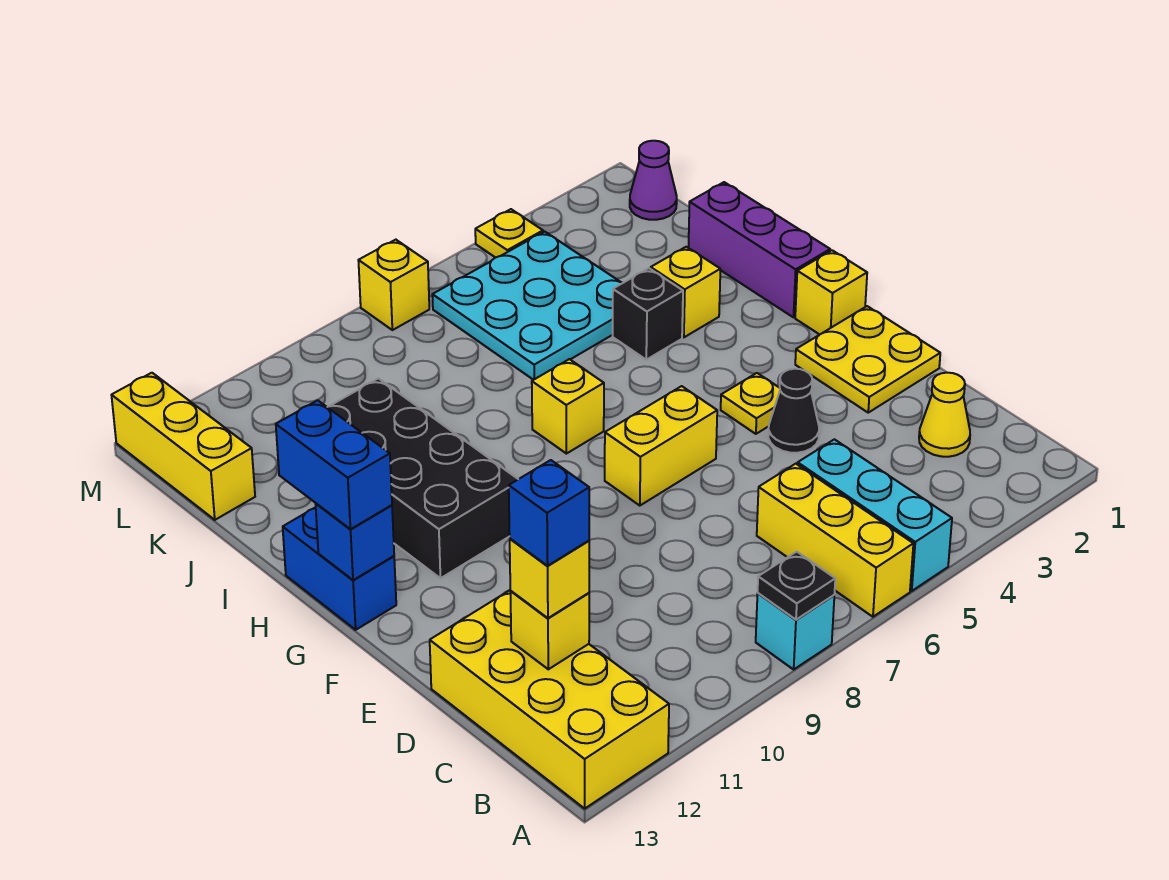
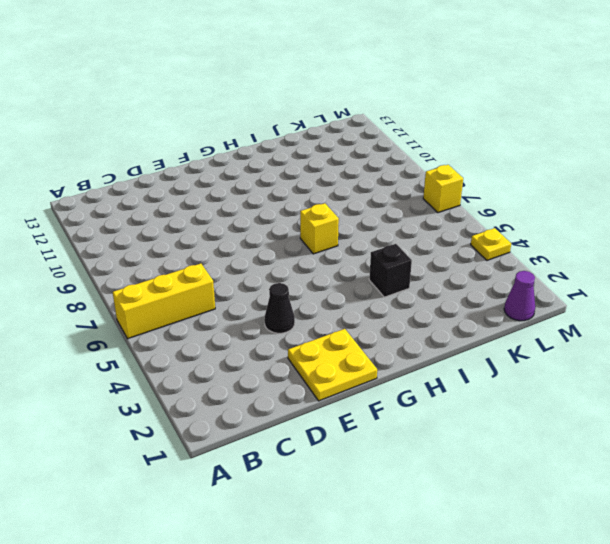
none -> cyan brick A5:C5 level 1
none -> cyan brick A8 level 1
none -> yellow brick A12:D13 level 1

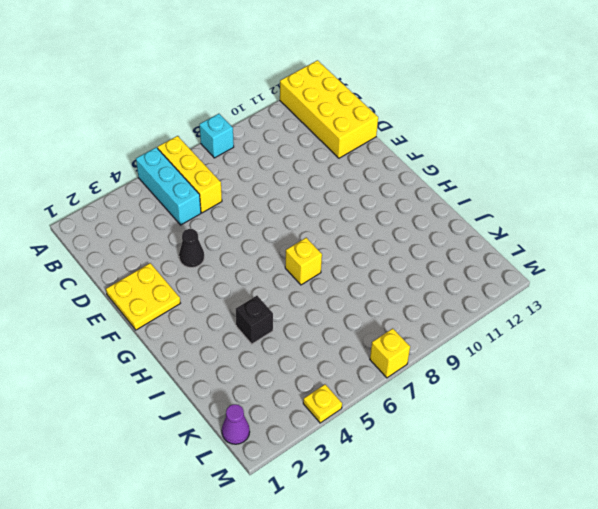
none -> yellow cone C2 level 1
none -> yellow plate F4 level 1
none -> yellow brick F6:F7 level 1

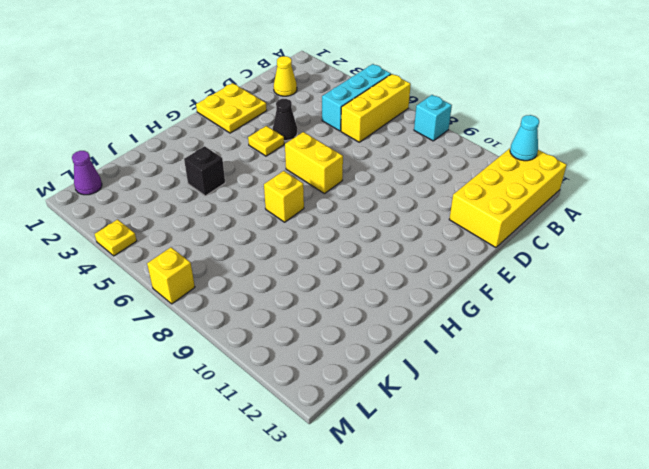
cyan cone A12 level 2 -> none
none -> yellow brick G1 level 1
none -> black brick G10:J11 level 1
none -> blue brick G13:H13 level 1

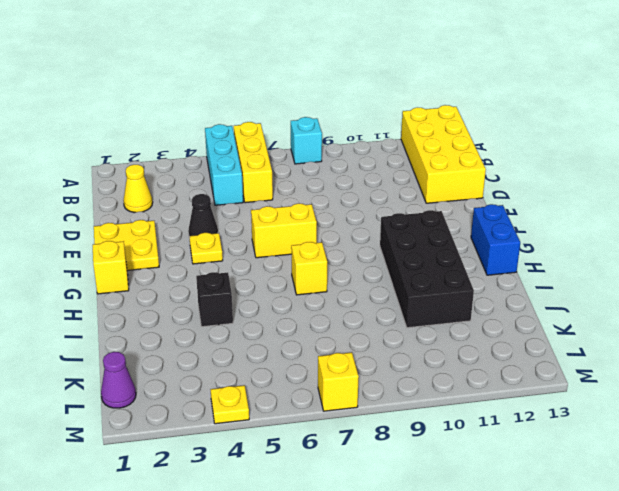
none -> purple brick H1:J1 level 1
none -> yellow brick I3 level 1
none -> cyan plate J4:L6 level 1

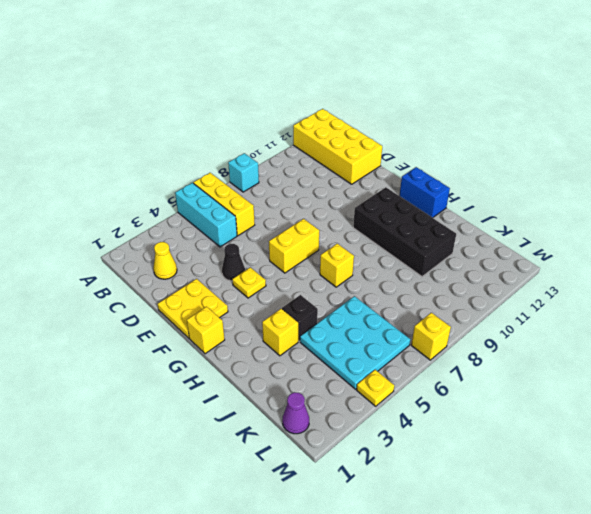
none -> purple brick H1:J1 level 1
none -> yellow brick K13:M13 level 1
none -> black plate A8 level 2

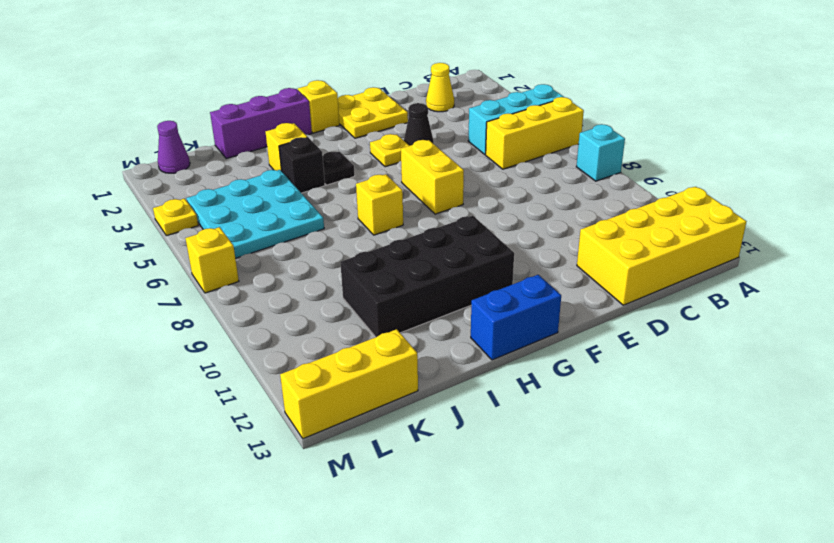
black plate H4 level 1 -> black plate A8 level 2
none -> yellow brick C12 level 2
none -> blue brick G13 level 2
none -> yellow brick C12 level 3

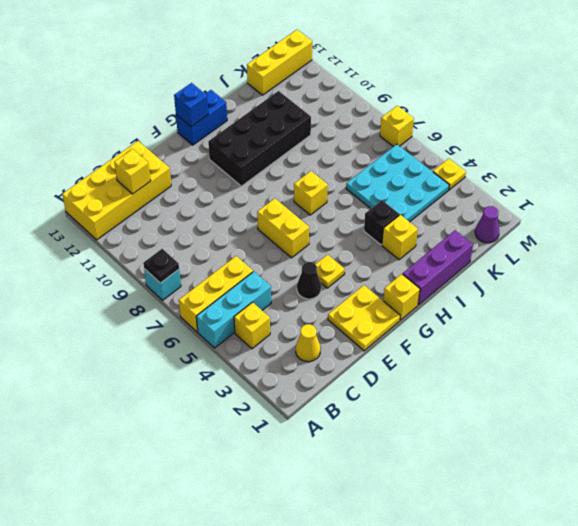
yellow brick B4 level 1 -> yellow brick C12 level 3
none -> blue brick G13:H13 level 3
none -> blue brick C12 level 4

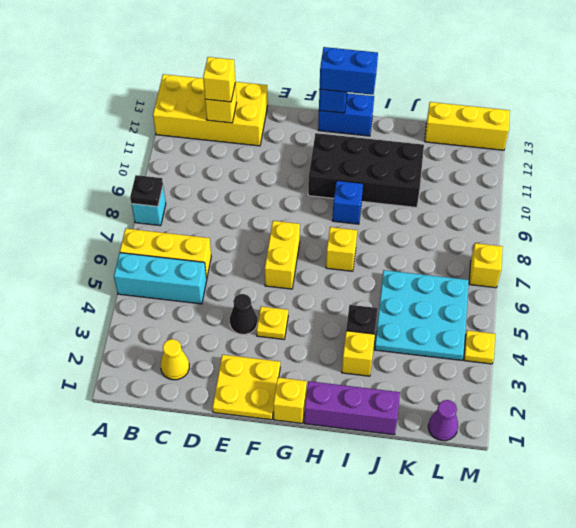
blue brick H9 level 1 -> blue brick C12 level 4

